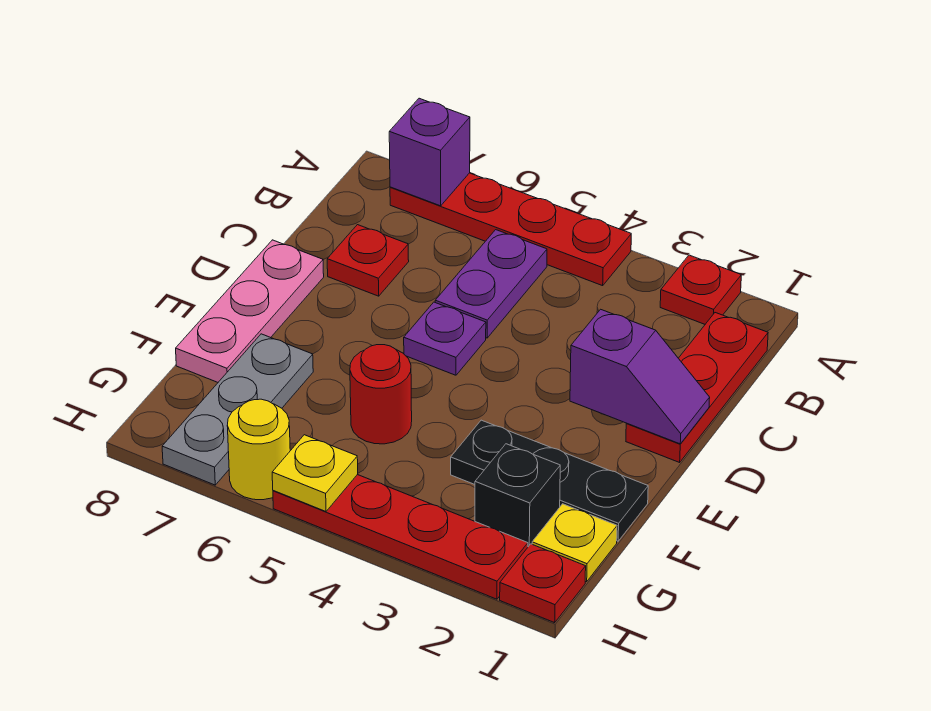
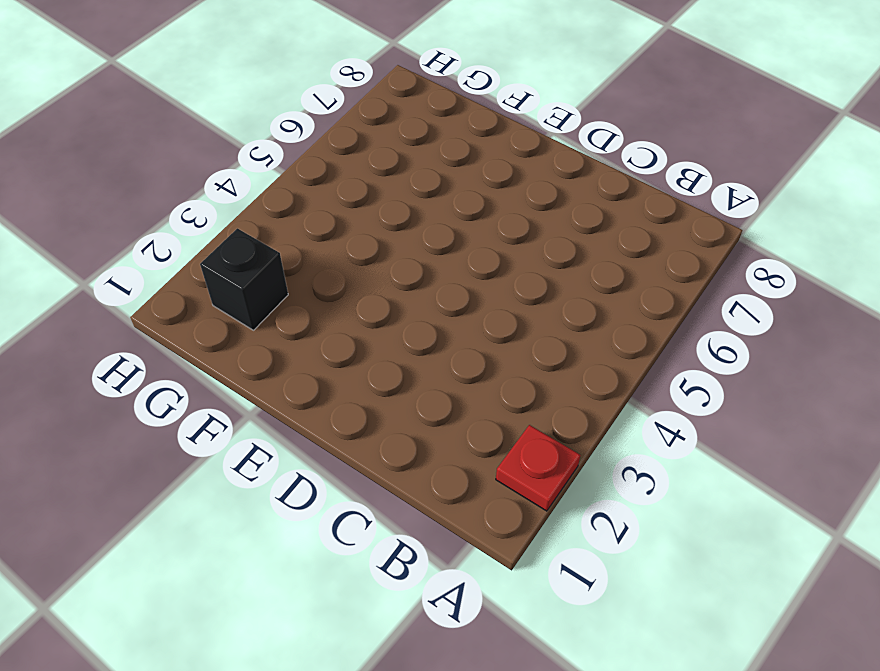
none -> red plate A4:A7 level 1
none -> red plate B1:D1 level 1
none -> purple plate B5:C5 level 1

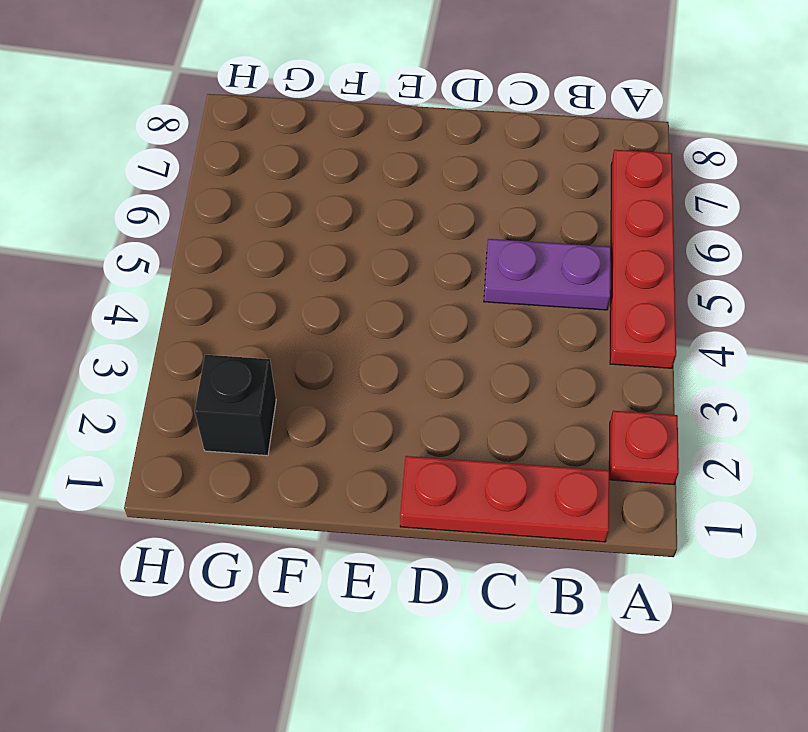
none -> red plate C7 level 1
none -> purple plate D5 level 1
none -> pink plate D8:F8 level 1

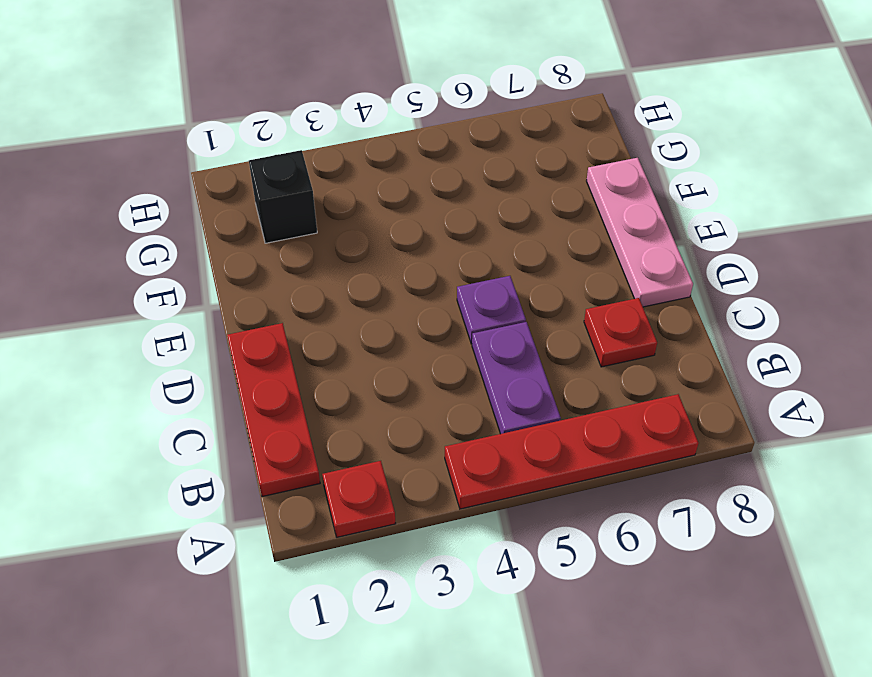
none -> black plate F1:F3 level 1
none -> red round brick F5 level 1
none -> grey plate F7:H7 level 1

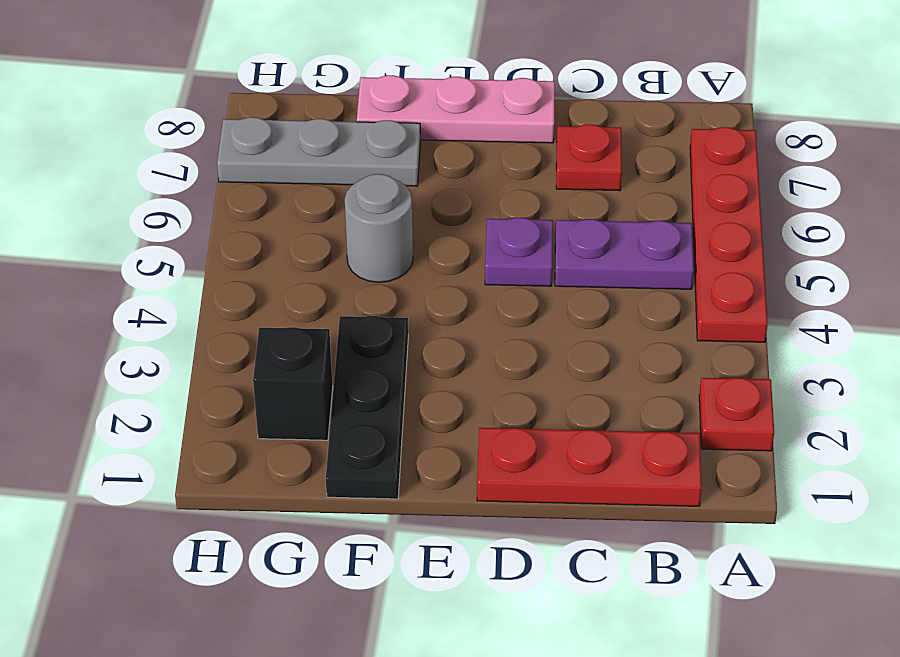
grey round brick F5 level 1 -> red round brick F5 level 1
none -> yellow plate G1 level 1
none -> red plate H1 level 1
none -> red plate H2:H5 level 1

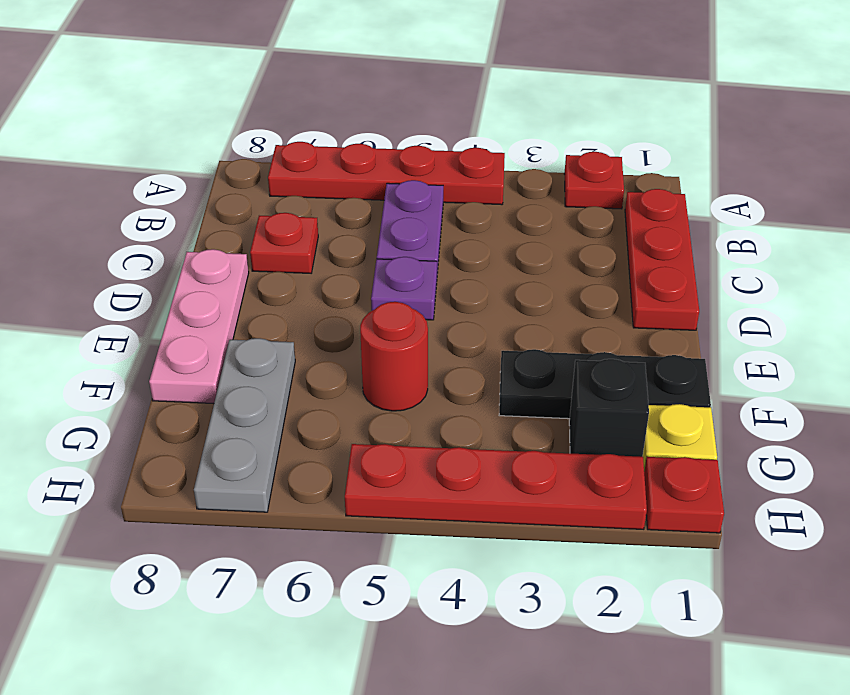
none -> yellow round brick H6 level 1
none -> purple brick A7 level 2
none -> purple slope D1:D2 level 2 top 2

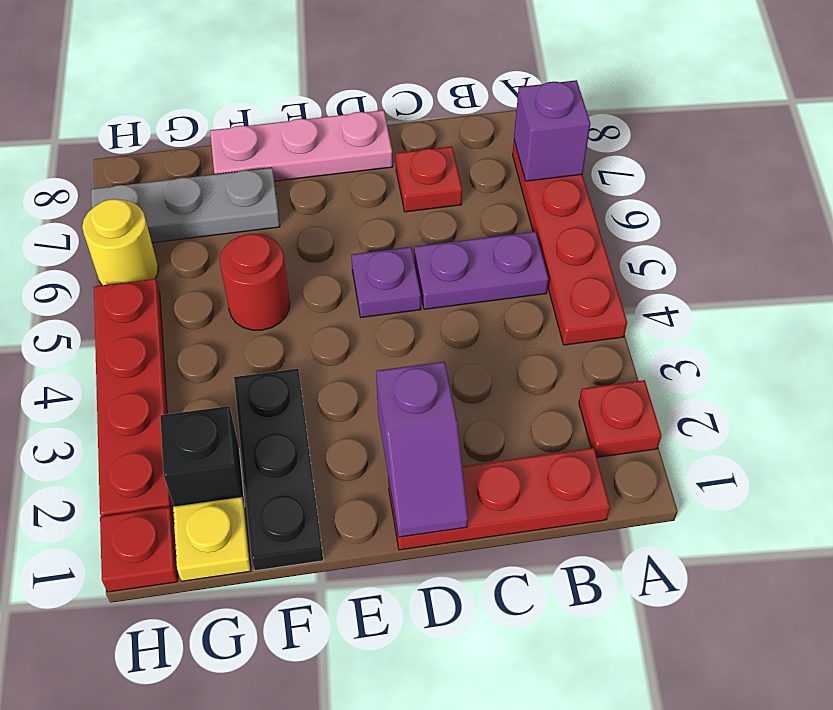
none -> yellow plate H5 level 2

